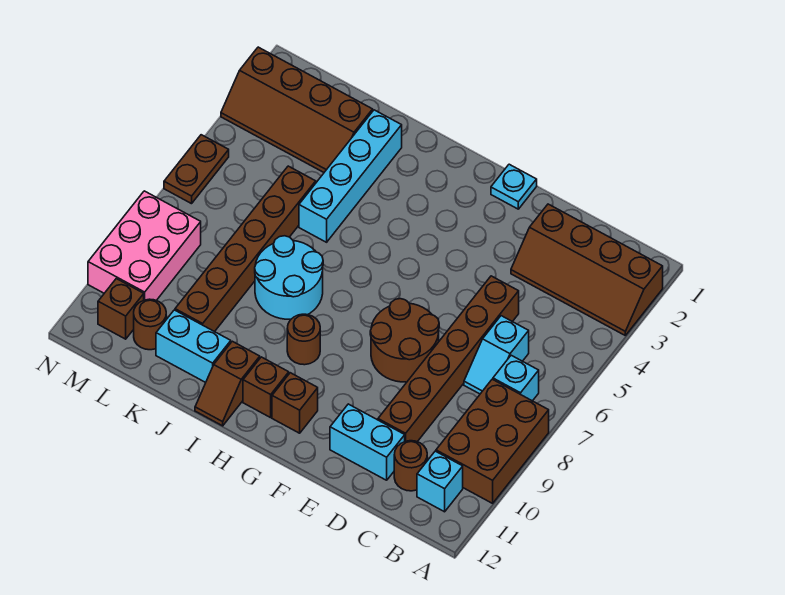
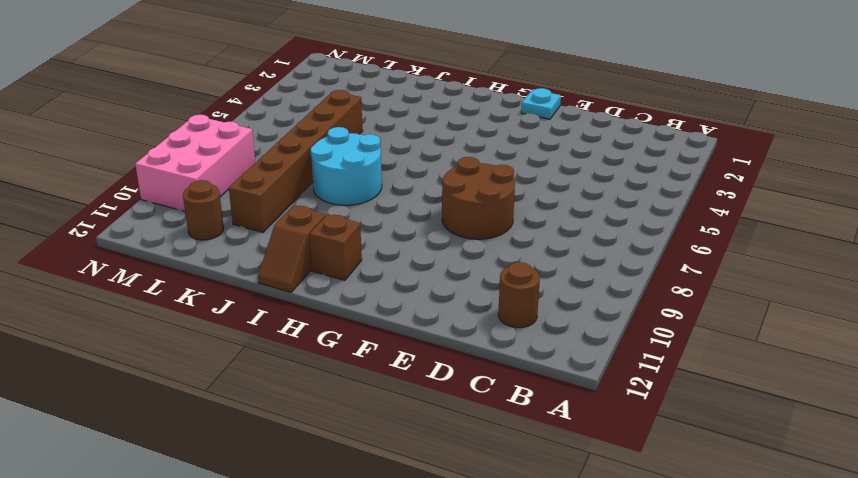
none -> brown slope A2:D3 level 1 top 2
none -> brown brick A8:B10 level 1
none -> cyan brick B7 level 1

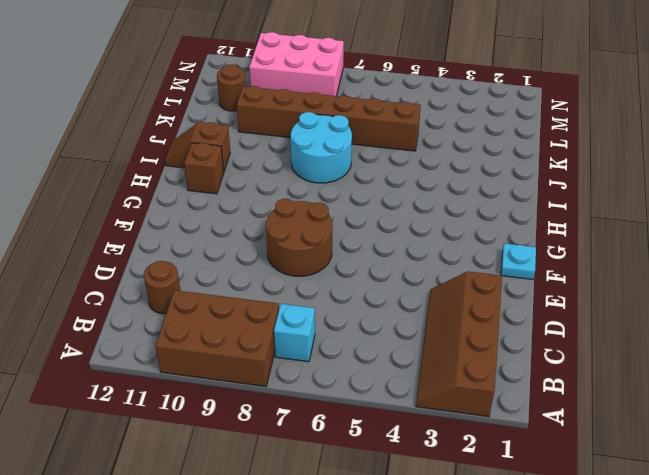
none -> cyan brick B11 level 1
none -> cyan slope C6:C7 level 1 top 6
none -> brown brick D5:D10 level 1

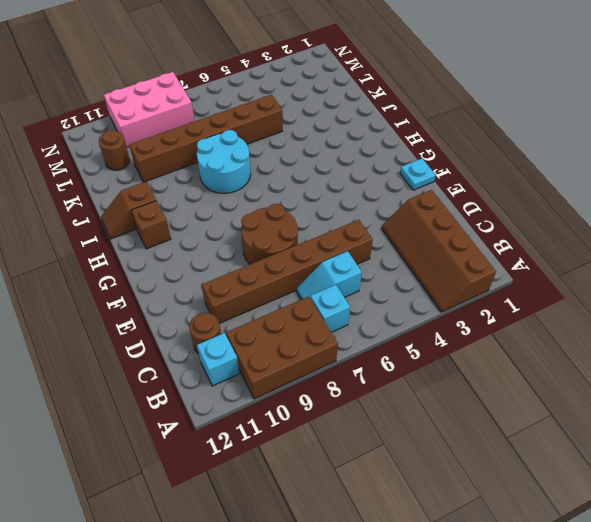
none -> cyan brick D11:E11 level 1
none -> brown brick G11 level 1
none -> brown round brick H9 level 1

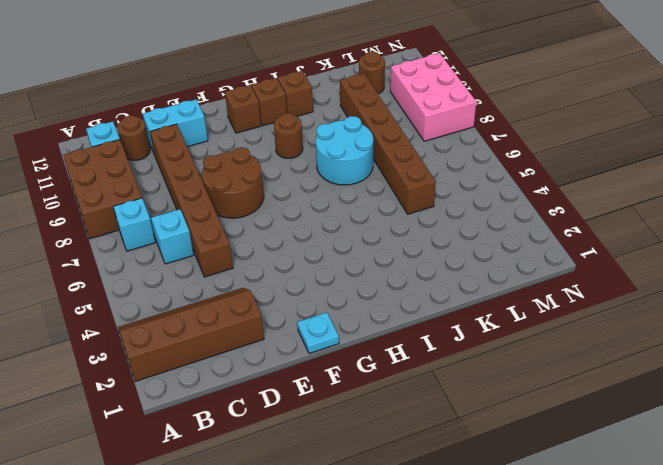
none -> cyan brick J2:J5 level 1
none -> cyan brick J11:K11 level 1
none -> brown slope K2:N3 level 1 top 2

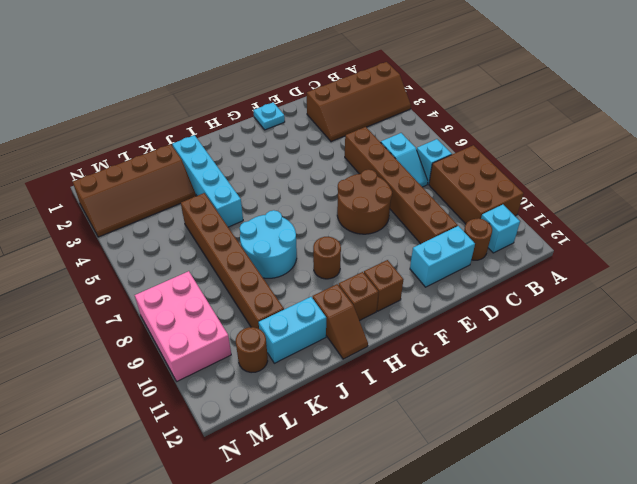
none -> brown brick M11 level 1
none -> brown plate N5:N6 level 1

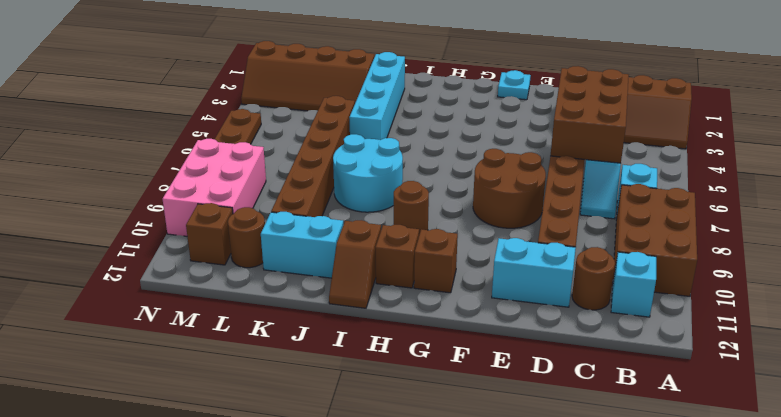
brown brick C4:D6 level 2 -> none

